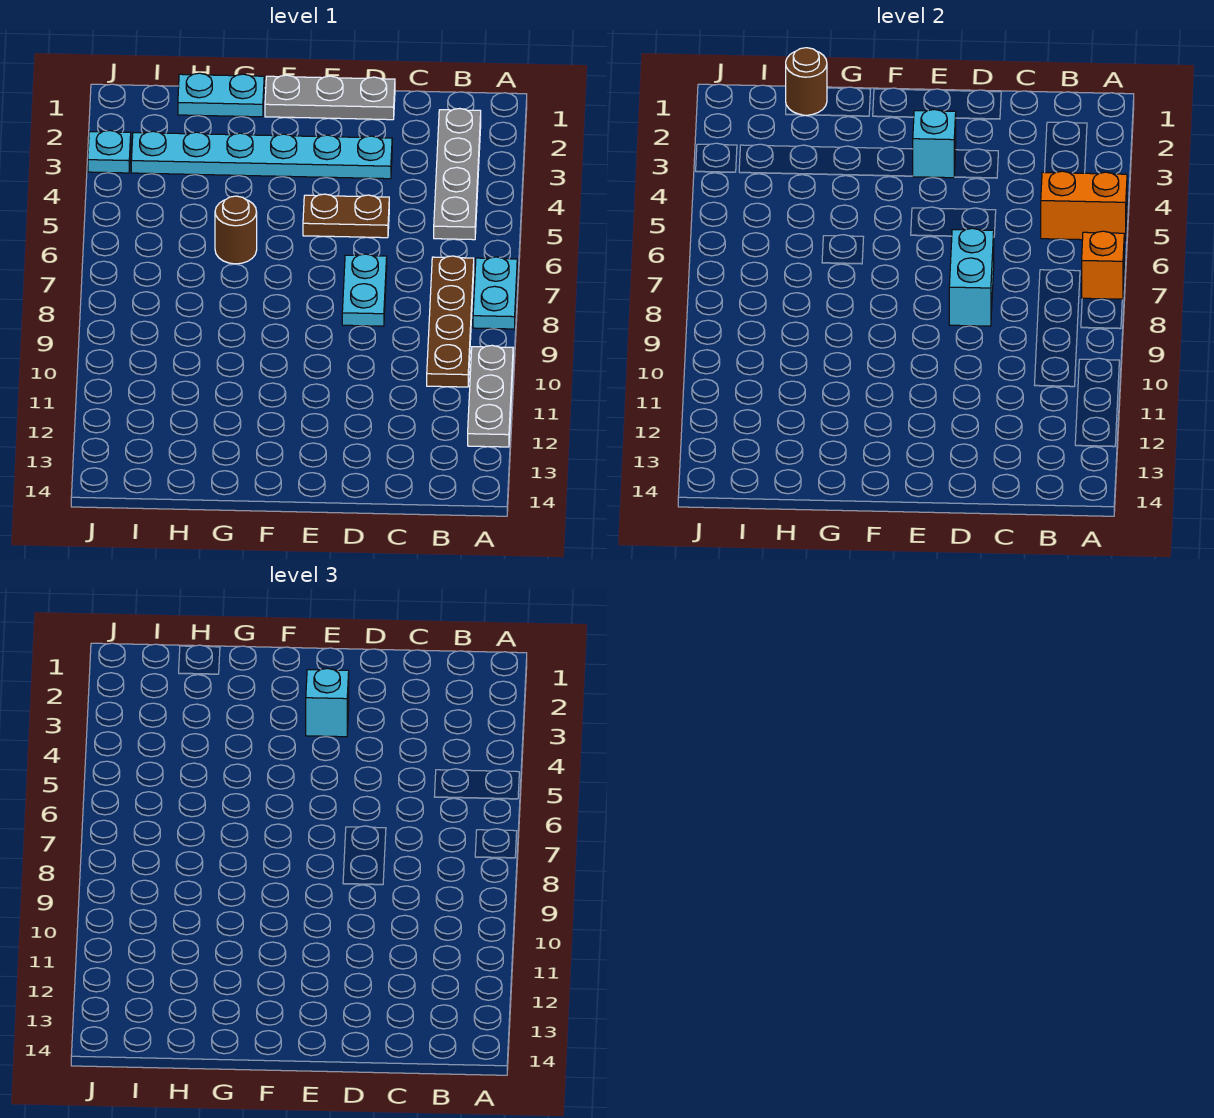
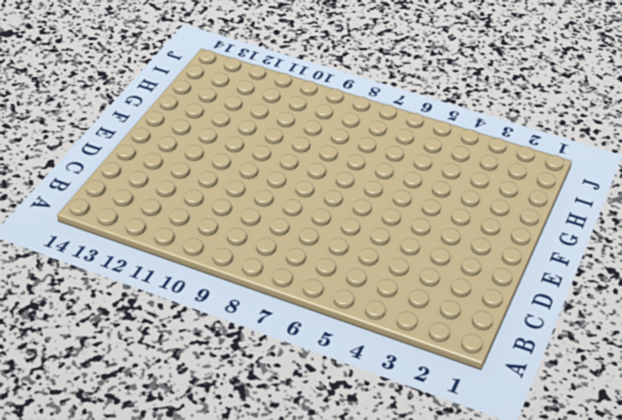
none -> cyan plate A7:A8 level 1
none -> grey plate A10:A12 level 1
none -> grey plate B2:B5 level 1

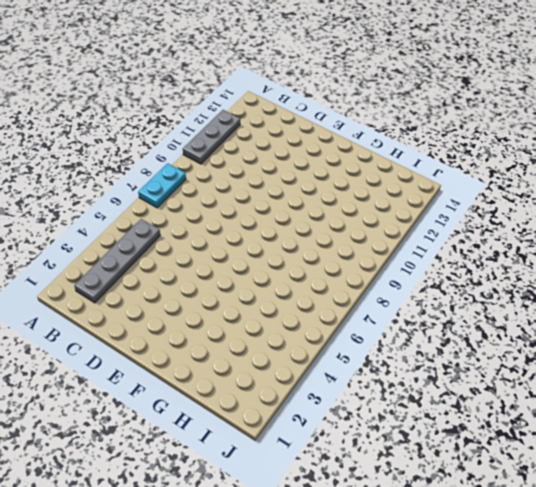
none -> brown plate B7:B10 level 1
none -> grey plate D1:F1 level 1
none -> cyan plate D3:I3 level 1

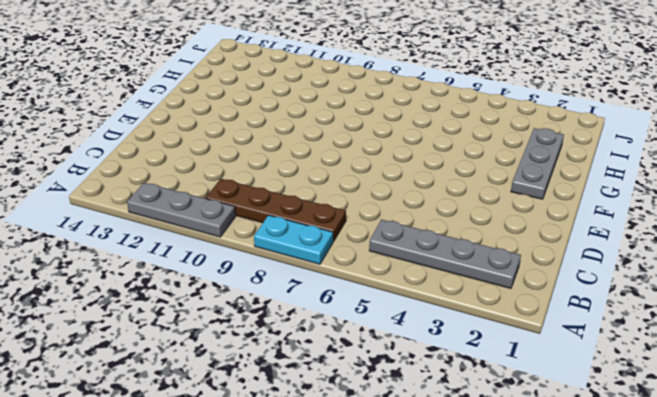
grey plate F2:H2 level 1 -> grey plate D1:F1 level 1
none -> cyan plate D3:I3 level 1
none -> brown plate D5:E5 level 1
none -> cyan plate D7:D8 level 1

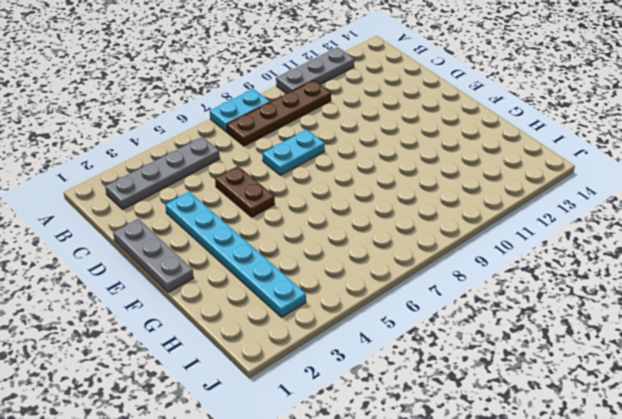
none -> cyan plate G1:H1 level 1
none -> brown round brick G6 level 1
none -> cyan plate J3 level 1

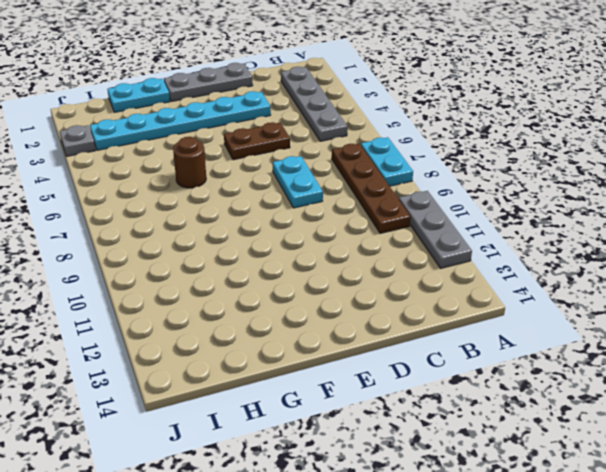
grey plate J3 level 1 -> cyan plate J3 level 1
none -> orange brick A5:B5 level 2
none -> orange brick A7 level 2
none -> cyan brick D7:D8 level 2

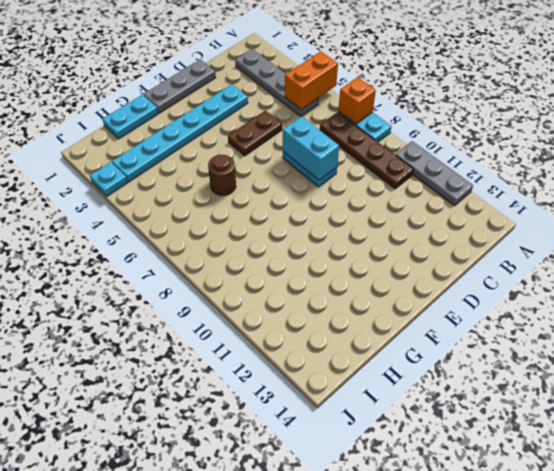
none -> cyan brick E3 level 2
none -> brown round brick H1 level 2
none -> cyan brick E3 level 3

